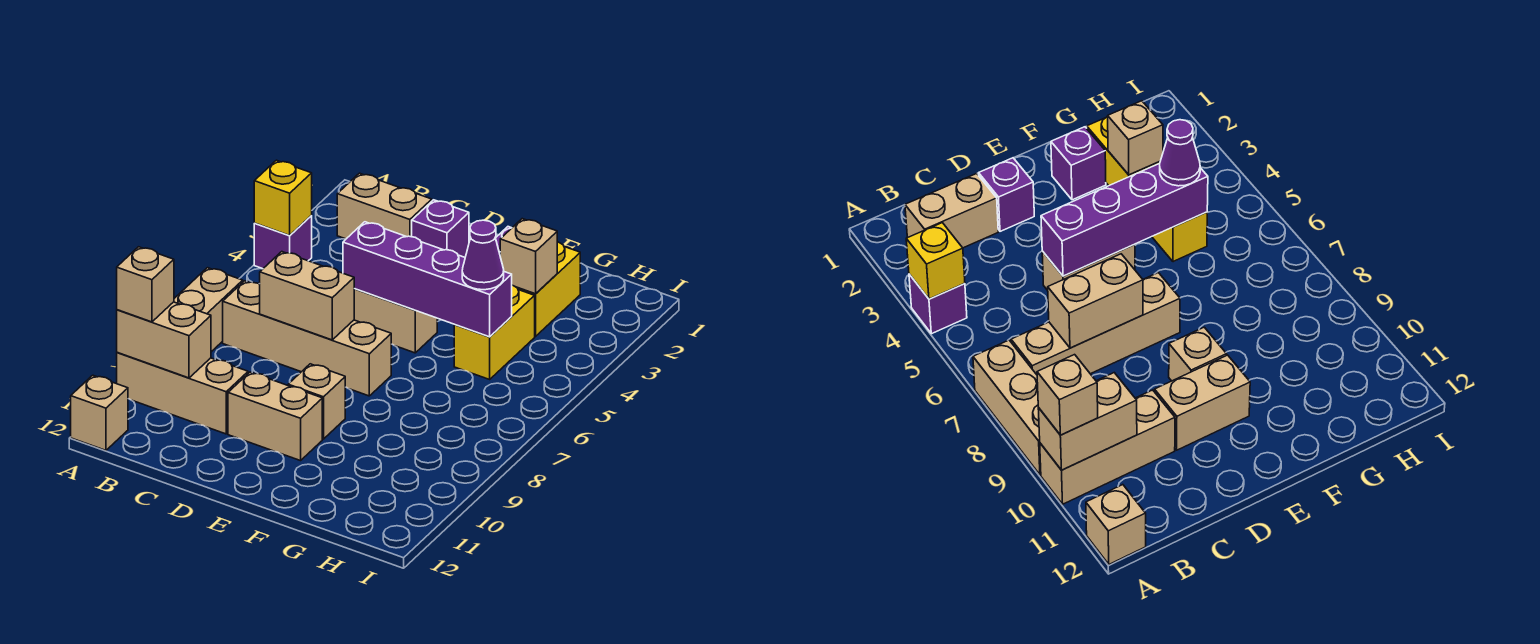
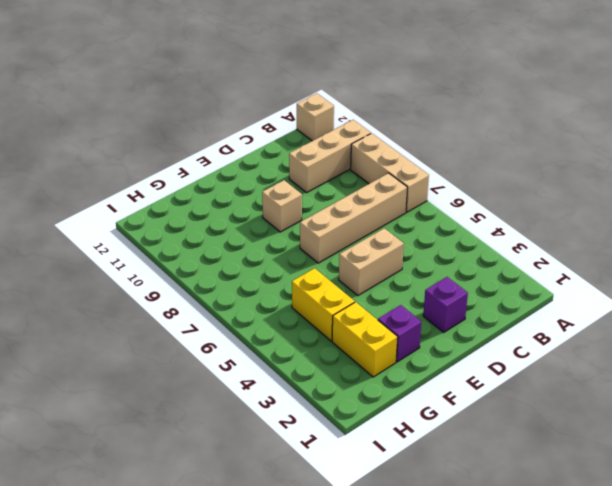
none -> purple brick A4 level 1
none -> tan brick B2:C2 level 1
none -> tan brick D10:E10 level 1

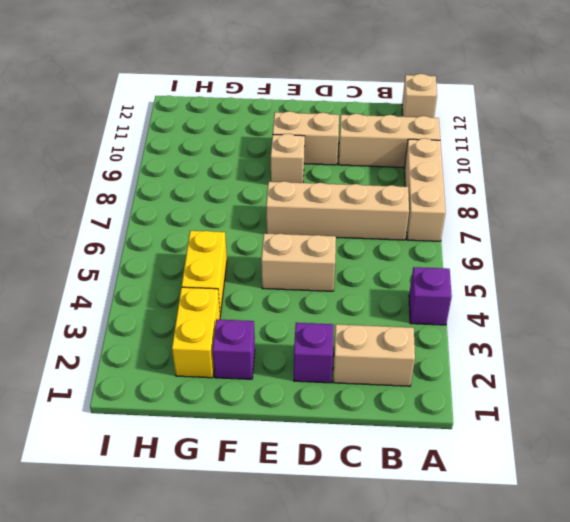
none -> yellow brick A4 level 2
none -> tan brick A10:B10 level 2
none -> tan brick C7:D7 level 2

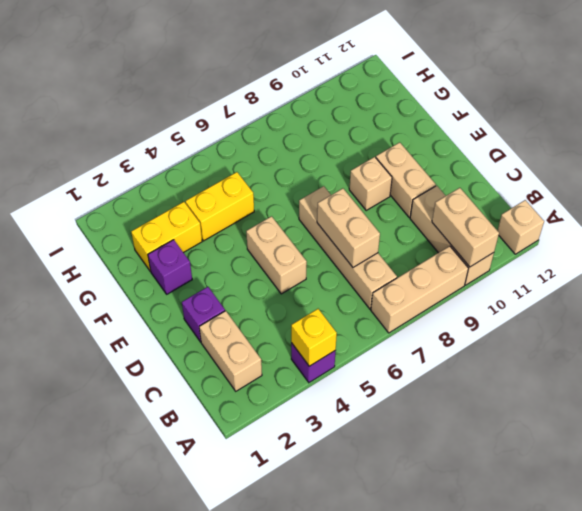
none -> purple brick D5:G5 level 2
none -> tan brick G3 level 2
none -> tan brick A10 level 3

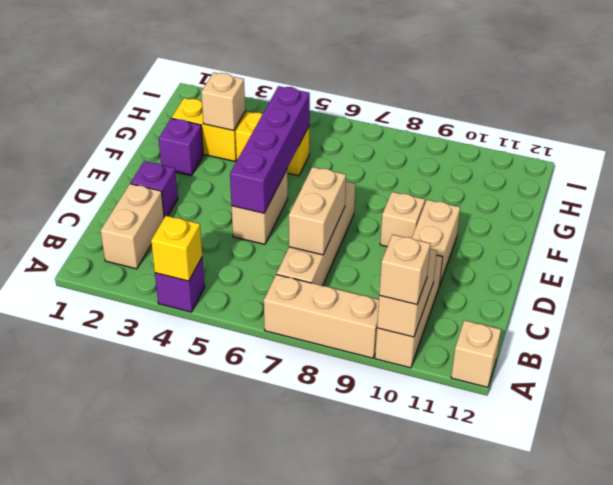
none -> purple cone G5 level 3

